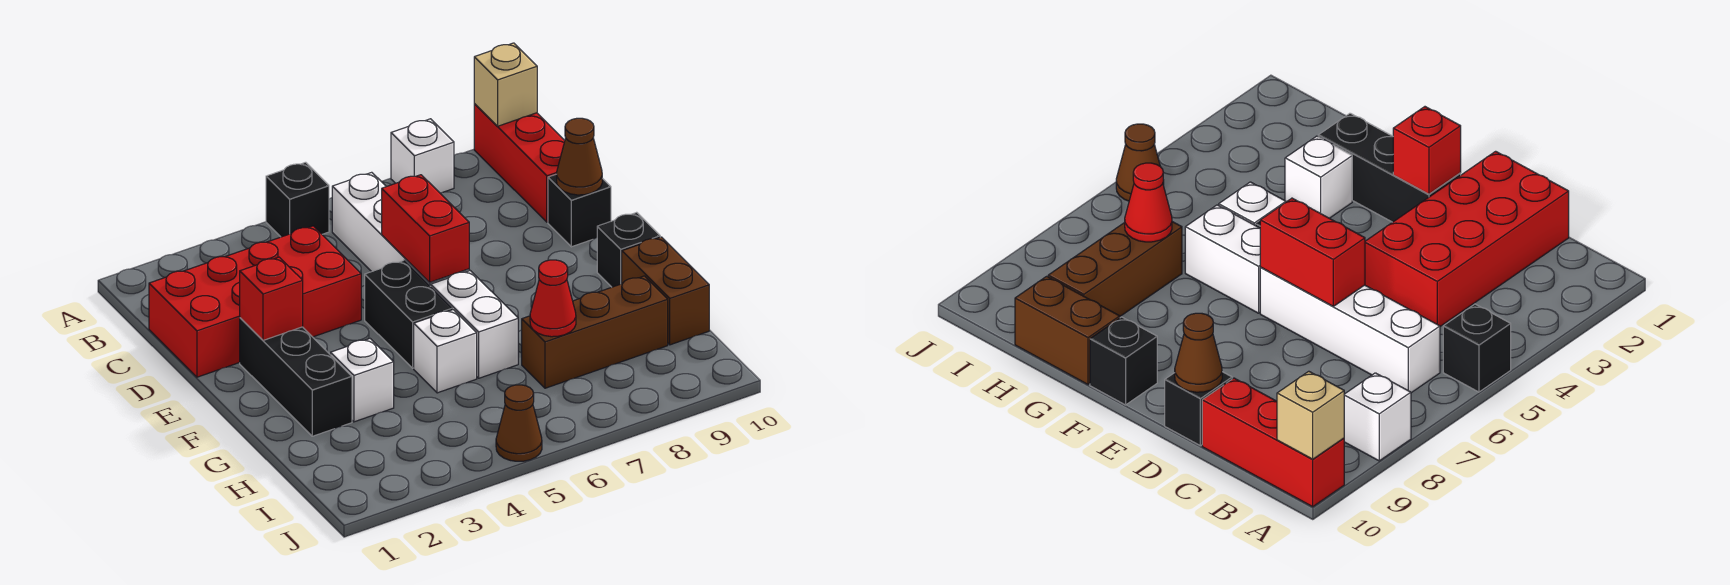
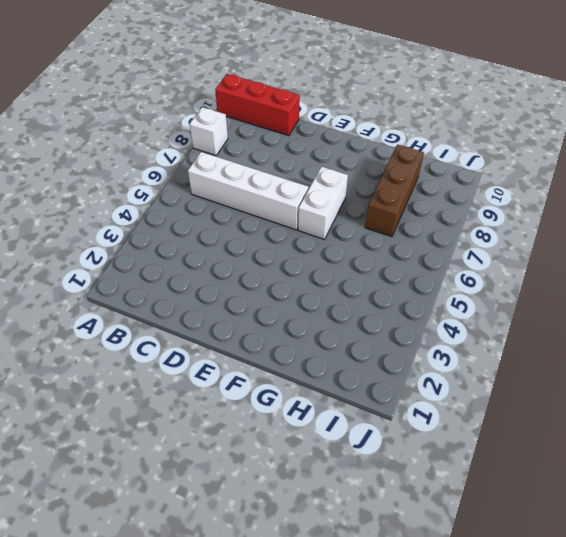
white brick F6:F7 level 1 -> white brick F6:G6 level 1
none -> black brick A5 level 1
none -> red brick C1:D4 level 1
none -> black brick D10 level 1

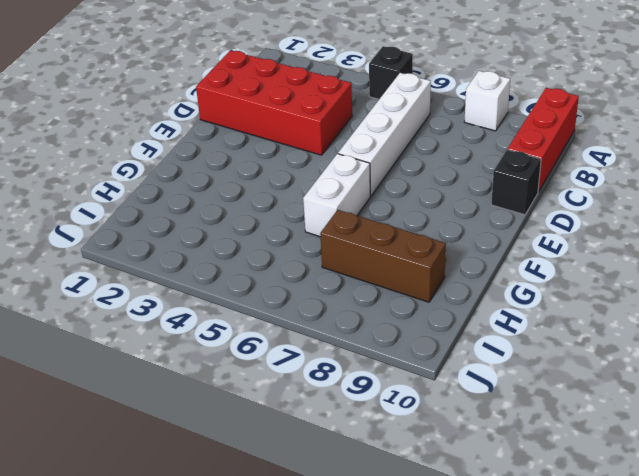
none -> black brick E2:G2 level 1
none -> black brick E5:F5 level 1
none -> black brick F10 level 1

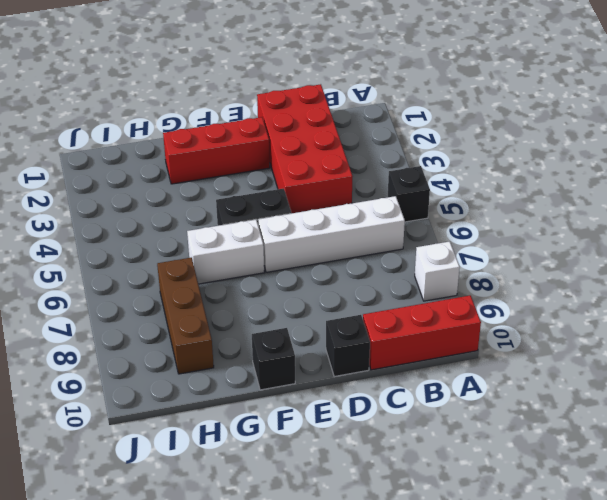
red brick E2:G2 level 1 -> black brick E2:G2 level 1
none -> white brick G3 level 1
none -> white brick G5 level 1
none -> brown brick G10:H10 level 1

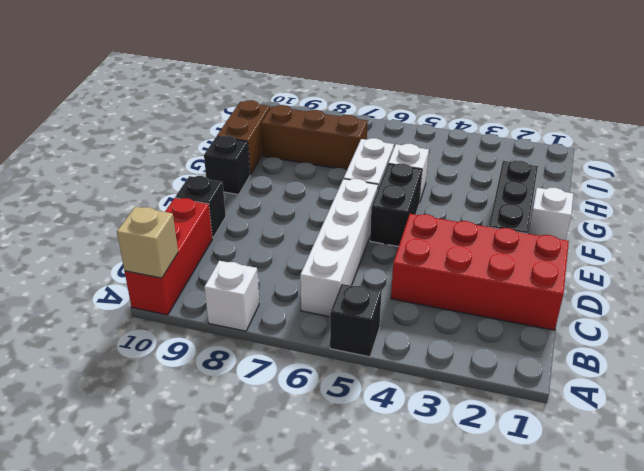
white brick F1 level 1 -> white brick G3 level 1
none -> brown cone J5 level 1
none -> red brick D6:E6 level 2
none -> brown cone D10 level 2

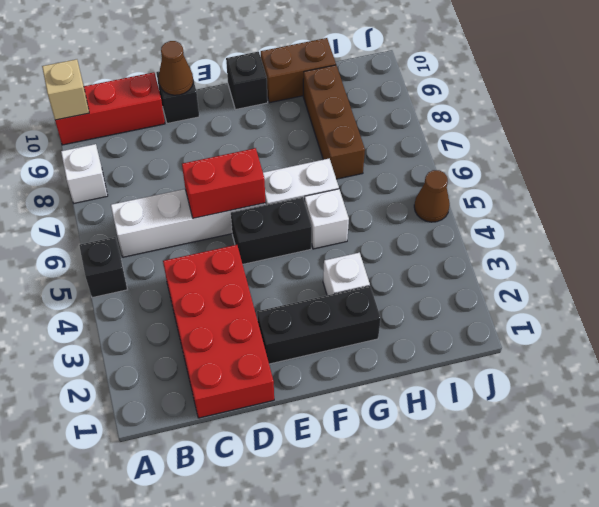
none -> red brick E2 level 2
none -> red cone H7 level 2

